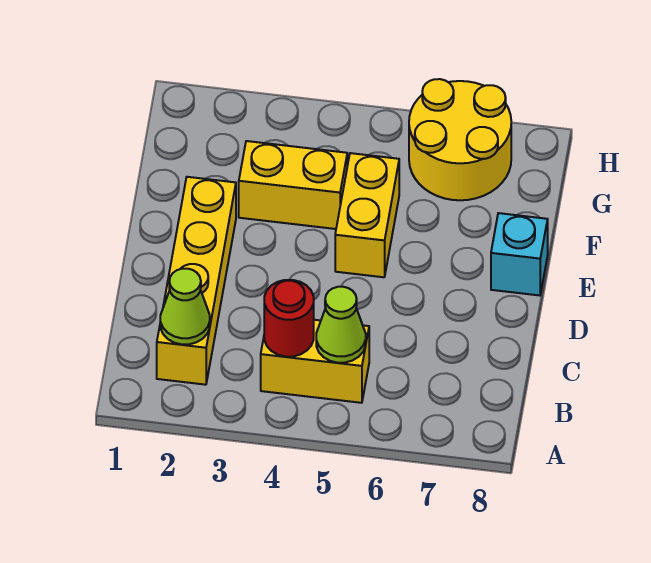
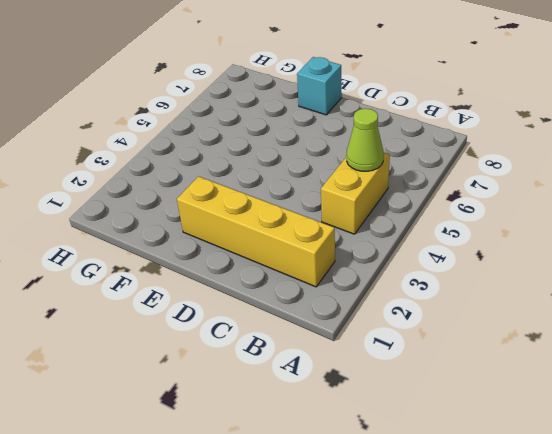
none -> yellow brick E5:F5 level 1
none -> yellow brick F3:F4 level 1

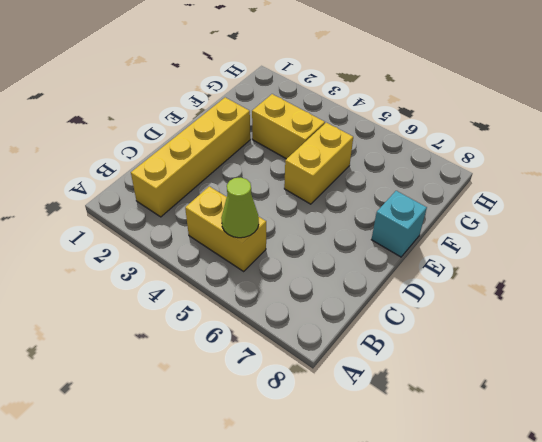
none -> yellow round brick G6:H7 level 1
none -> lime cone B2 level 2

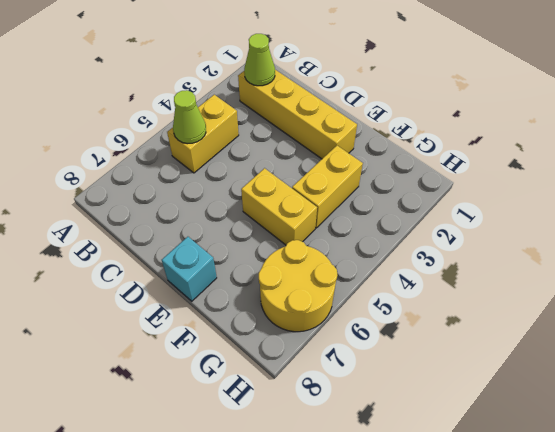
none -> red round brick B4 level 2

